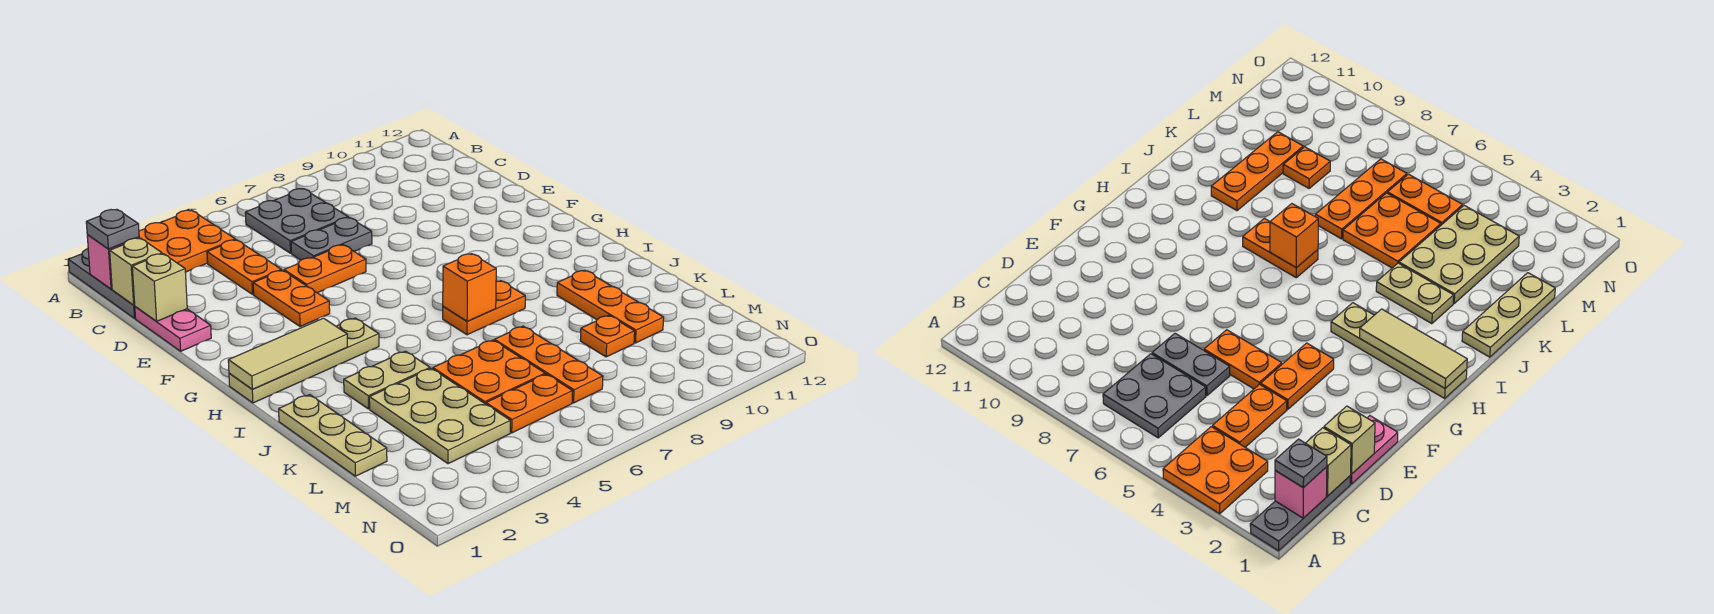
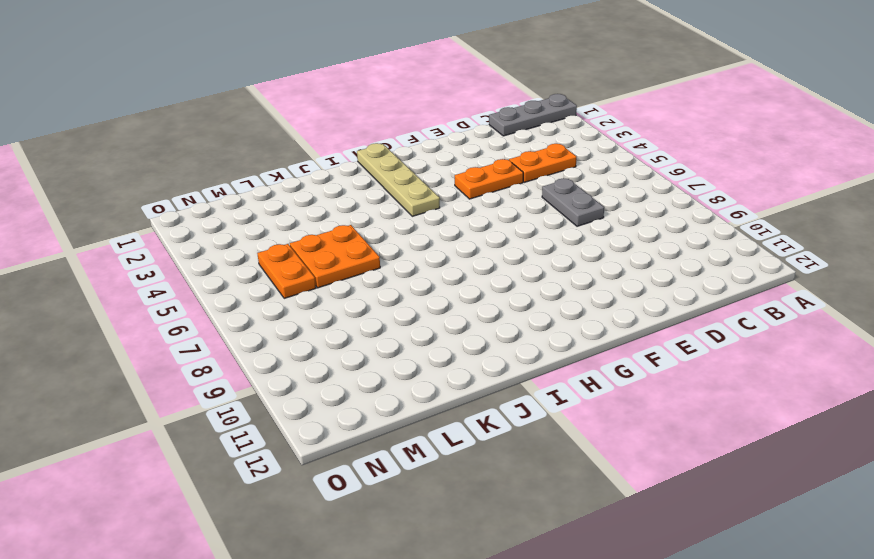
none -> orange plate A3:B4 level 1
none -> grey plate B6:C7 level 1
none -> pink plate D1:E1 level 1

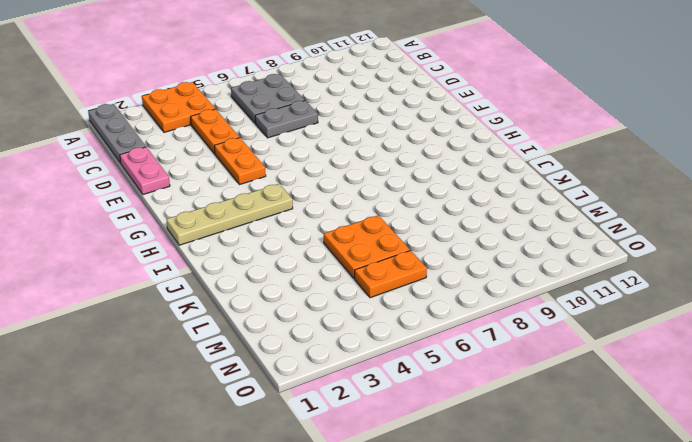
none -> orange plate E5:E6 level 1
none -> orange plate I7:I8 level 1
none -> tan plate J1:L1 level 1

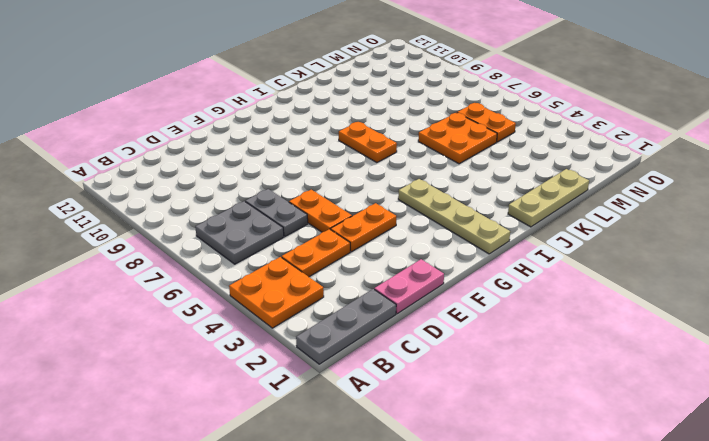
none -> tan plate J3:J4 level 1
none -> orange plate J10:L10 level 1
none -> tan plate K3:M4 level 1

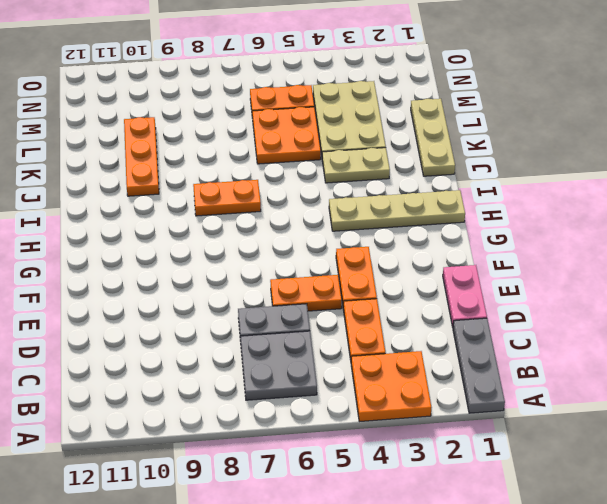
none -> orange plate K7:M7 level 1
none -> orange plate L9 level 1
none -> pink brick B1 level 2

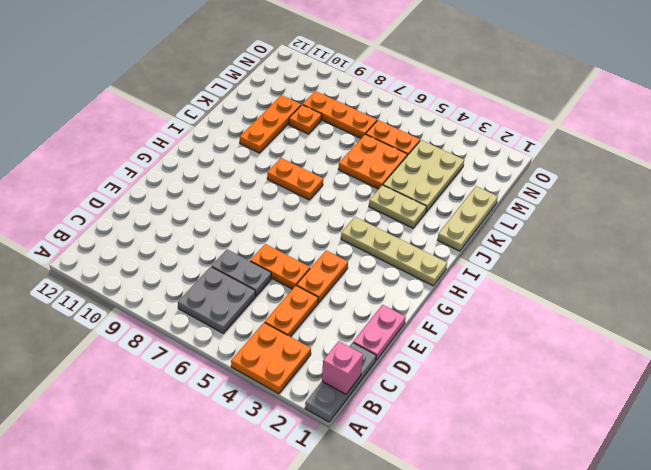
orange plate M7:M9 level 1 -> orange plate K7:M7 level 1
none -> tan brick C1 level 2
none -> tan brick D1 level 2
none -> tan tile H1:H3 level 2

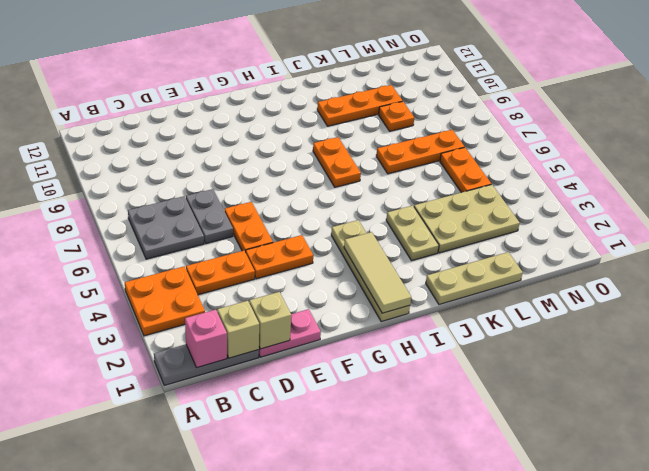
none -> orange plate K5:L6 level 1
none -> orange brick I7 level 2
none -> grey plate B1 level 3

